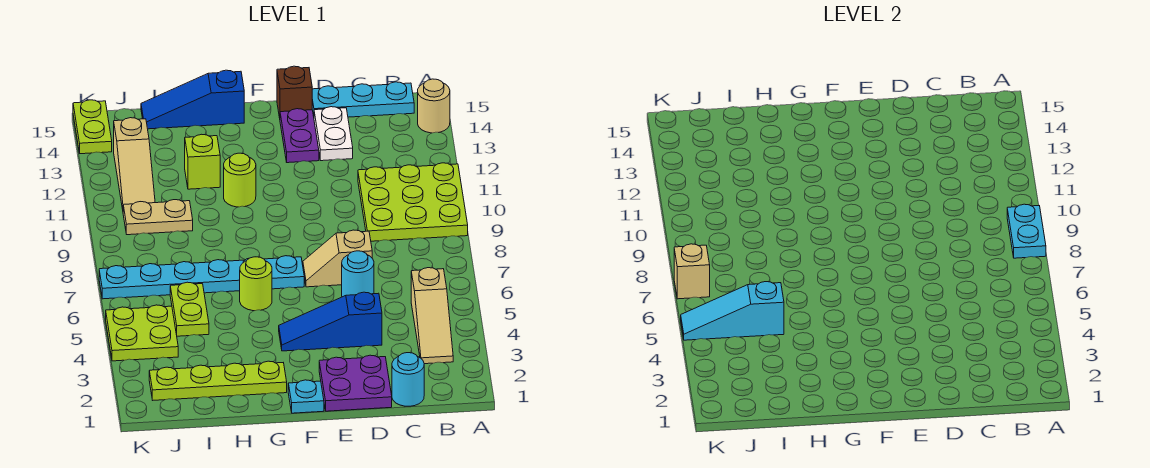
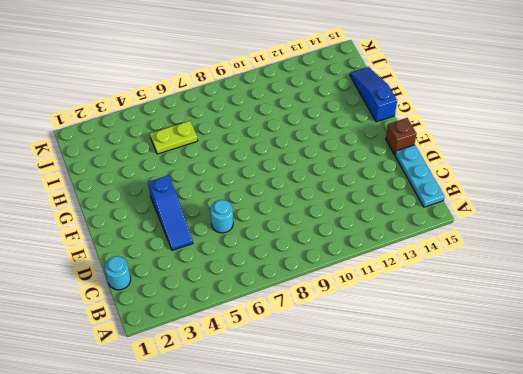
blue slope D4:F4 level 1 top F -> blue slope D4:F4 level 1 top D
none -> lime plate A9:C11 level 1
none -> tan round brick A14 level 1
none -> tan slope B3:B5 level 1 top 5

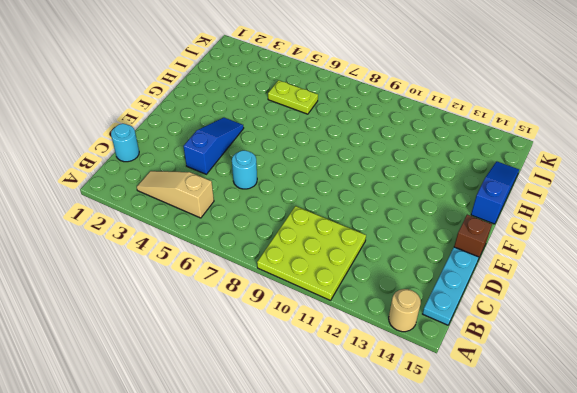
none -> purple plate D1:E2 level 1
none -> tan slope D7:E7 level 1 top D
none -> white plate D13:D14 level 1

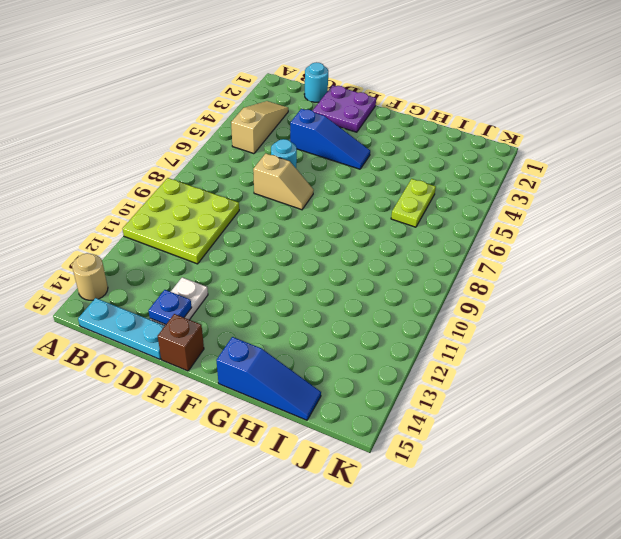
blue plate D14 level 2 -> none
none -> purple plate E13:E14 level 1
none -> cyan plate F1 level 1
none -> cyan plate F7:K7 level 1

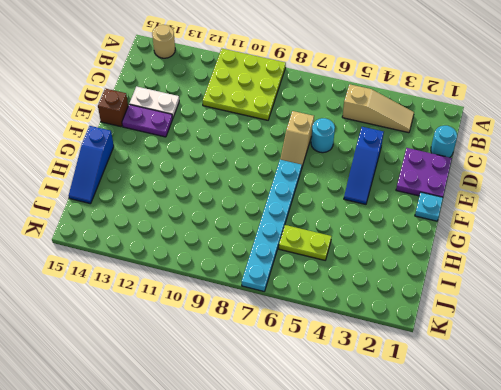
none -> cyan plate B15:D15 level 1
none -> lime plate G2:J2 level 1
none -> lime round brick G6 level 1

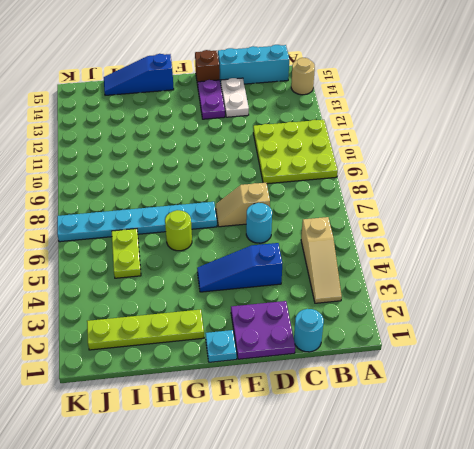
cyan brick B15:D15 level 1 -> cyan plate B15:D15 level 1
none -> lime round brick G11 level 1
none -> lime brick H12 level 1
none -> tan plate I10:J10 level 1

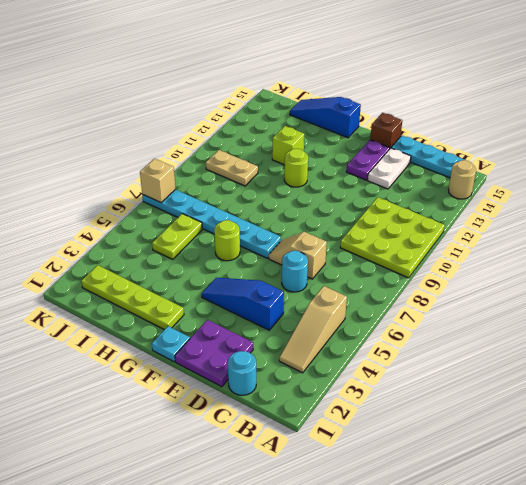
none -> lime plate J4:K5 level 1
none -> tan slope J11:J13 level 1 top 13
none -> lime plate K14:K15 level 1

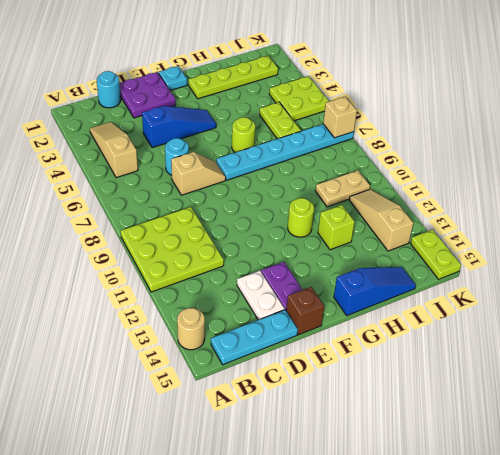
none -> cyan plate A8:A9 level 2
none -> cyan slope I5:K5 level 2 top I

